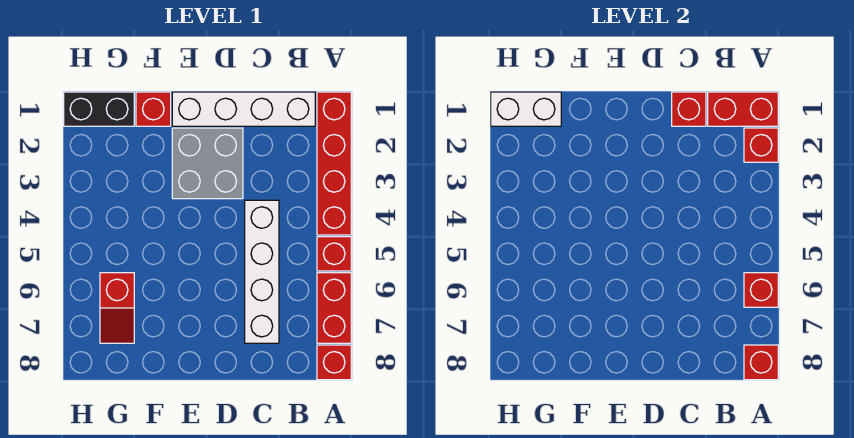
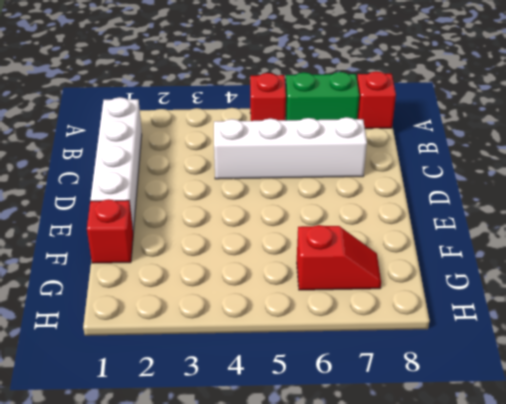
green brick A6:A7 level 1 -> red brick A6:A7 level 1
none -> red brick A1:A4 level 1
none -> grey brick D2:E3 level 1
none -> black brick G1:H1 level 1

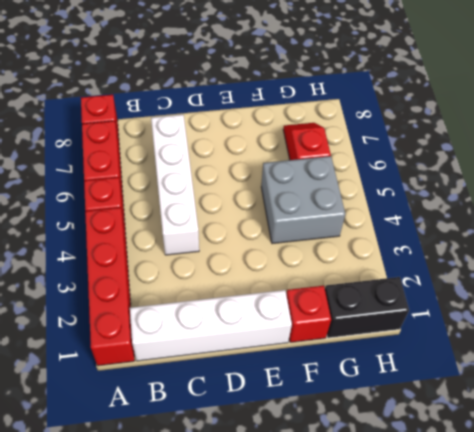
grey brick F4:G5 level 1 -> grey brick D2:E3 level 1
none -> red brick A1:B1 level 2
none -> red brick A2 level 2
none -> red brick A6 level 2

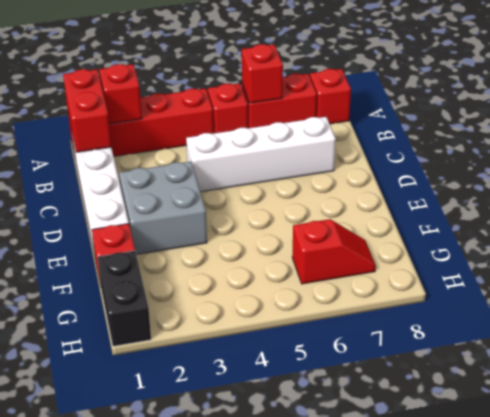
none -> red brick A8 level 2
none -> red brick C1 level 2
none -> white brick G1:H1 level 2

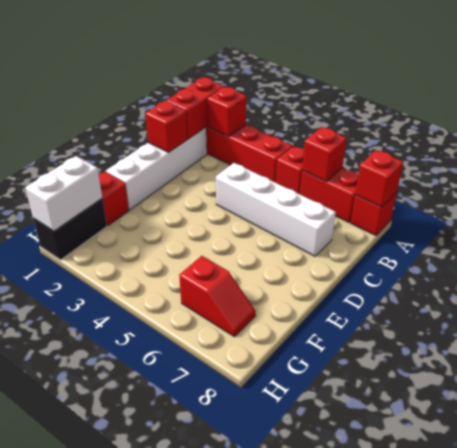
none -> grey brick D2:E3 level 1

